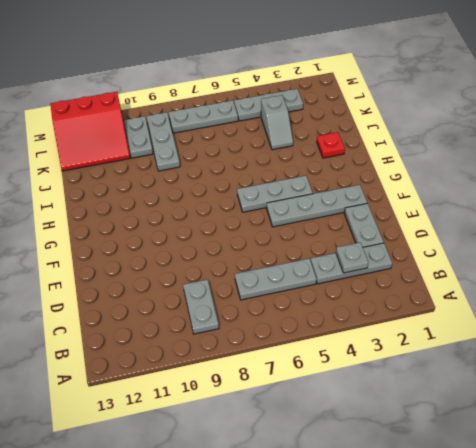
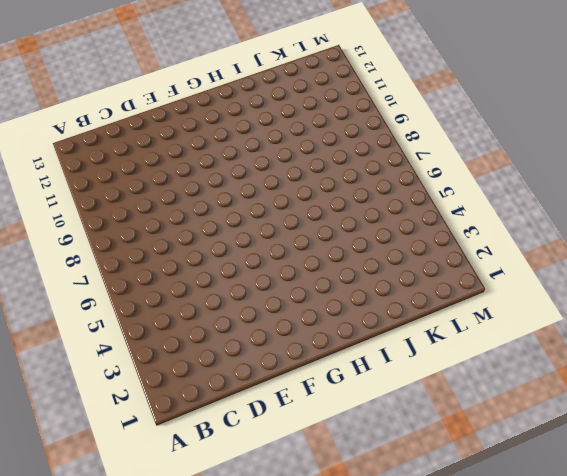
none -> grey plate B9:C9 level 1
none -> grey plate C2:C4 level 1
none -> grey plate C5:C7 level 1

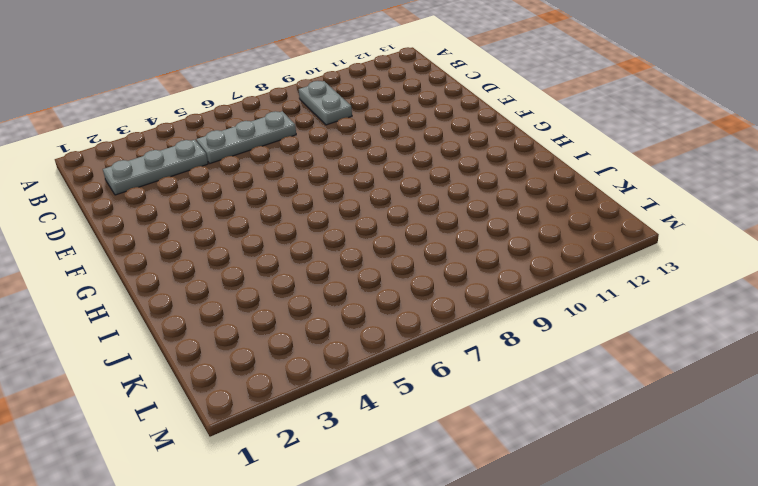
none -> grey plate D2:E2 level 1
none -> grey plate F2:F5 level 1
none -> grey plate G4:G6 level 1

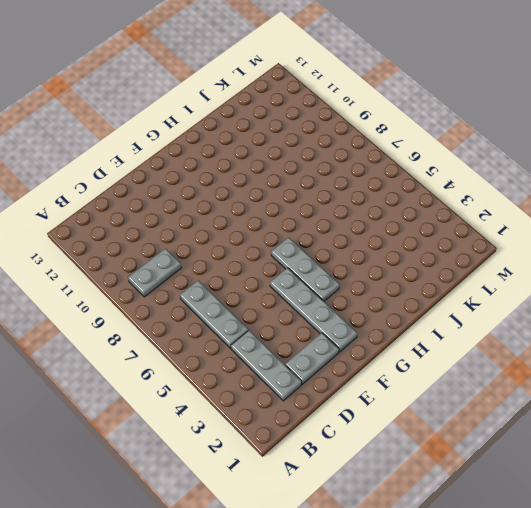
none -> red plate I2 level 1
none -> grey slope J4:K4 level 1 top K
none -> grey plate J9:L9 level 1

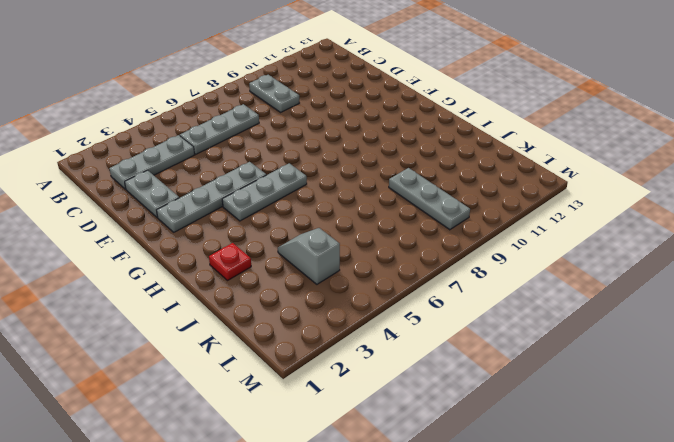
none -> grey plate K10:L10 level 1
none -> red slope K11:M13 level 1 top M
none -> grey plate L3:L5 level 1

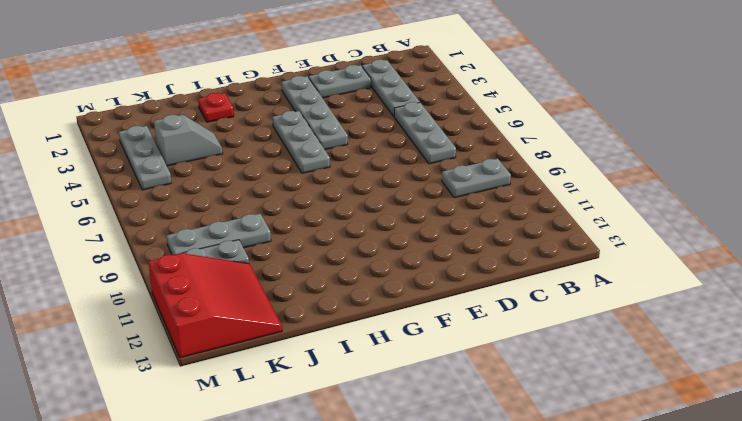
none -> grey plate L6:L8 level 1
none -> grey plate C3 level 2

